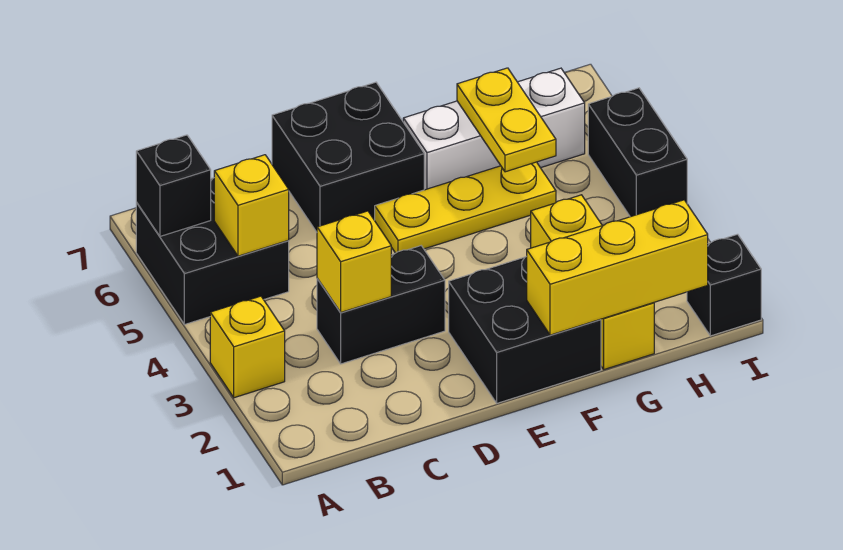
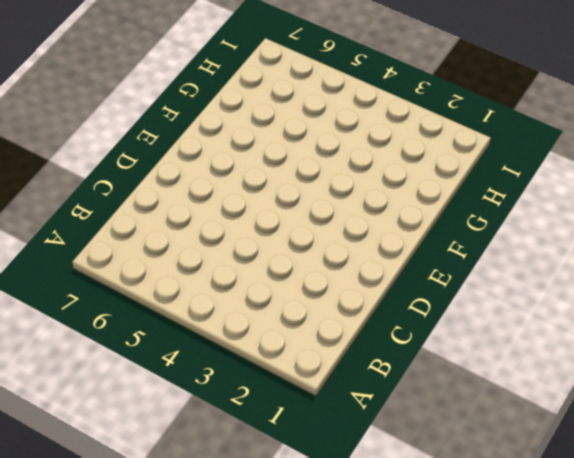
none -> yellow brick A3 level 1
none -> black brick A5:B6 level 1
none -> black brick C3:D3 level 1

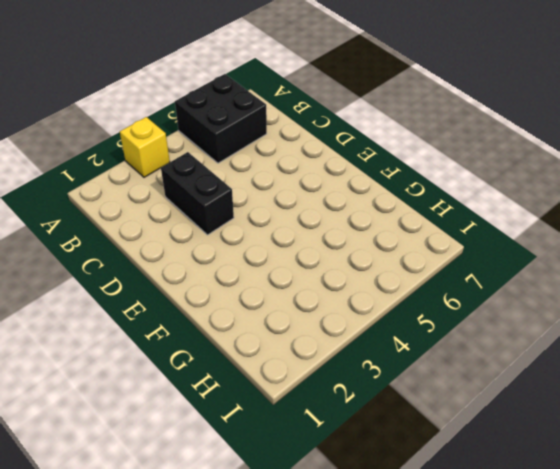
none -> black brick D6:E7 level 1
none -> black brick E1:F2 level 1
none -> yellow plate E5:G5 level 1

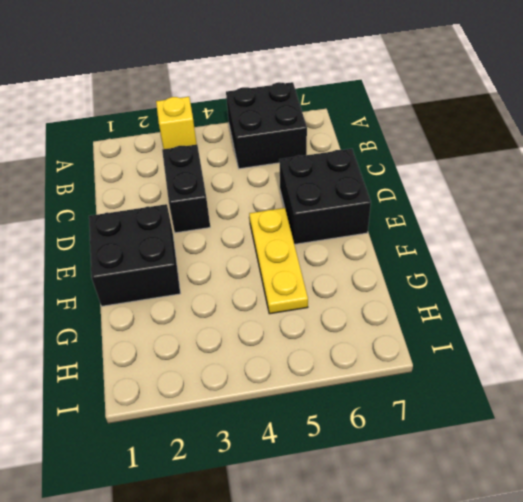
none -> white brick F6:H6 level 1
none -> yellow brick G1:G3 level 1
none -> black brick I1 level 1

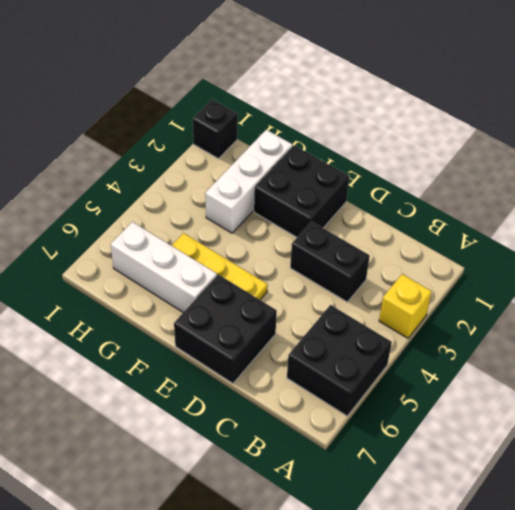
white brick G1:G3 level 1 -> yellow brick G1:G3 level 1
none -> black brick I4:I5 level 1
none -> black brick A6 level 2
none -> yellow brick B5 level 2

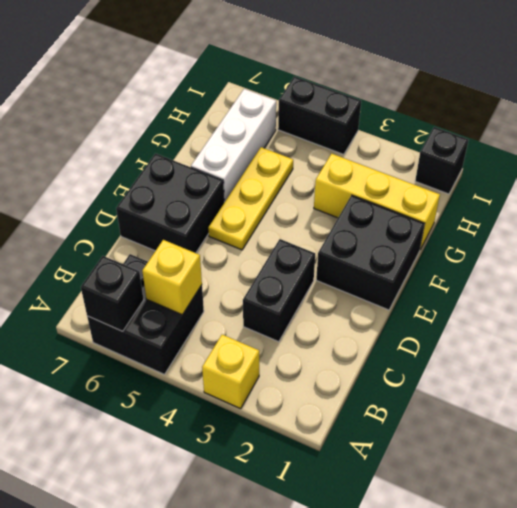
none -> yellow brick C3 level 2
none -> yellow brick F1:H1 level 2
none -> yellow plate G5:G6 level 2

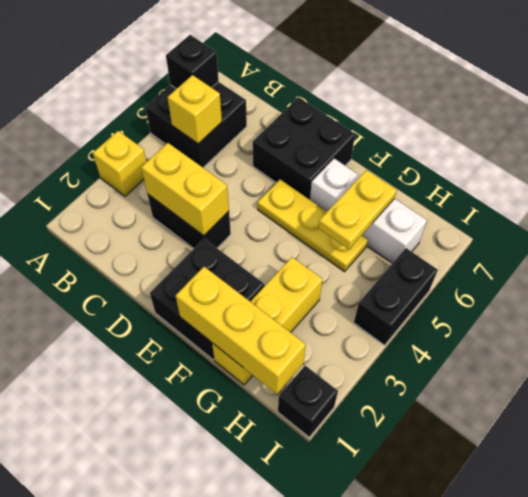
yellow brick C3:D3 level 2 -> yellow brick C3 level 2

